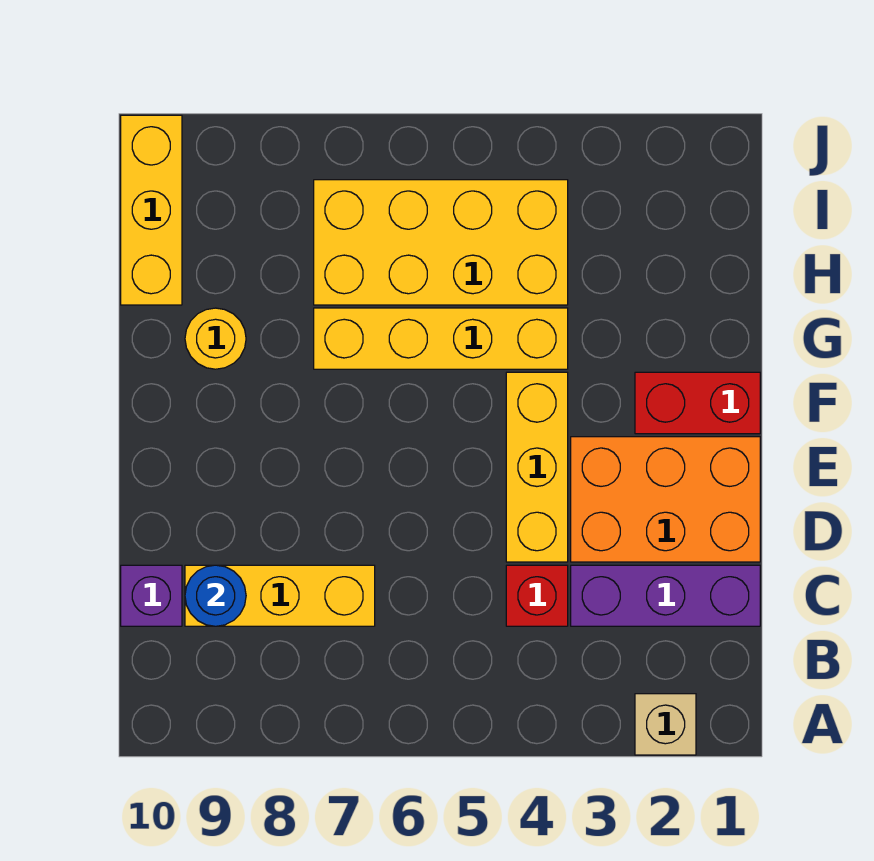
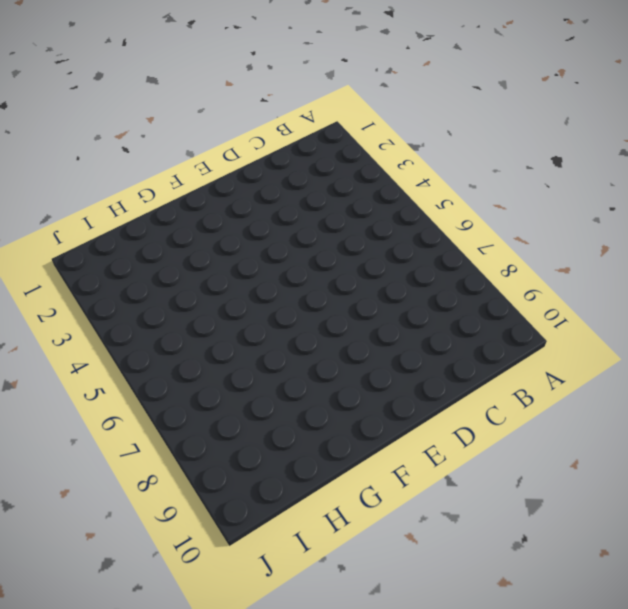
none -> tan brick A2 level 1
none -> purple brick C1:C3 level 1
none -> red brick C4 level 1

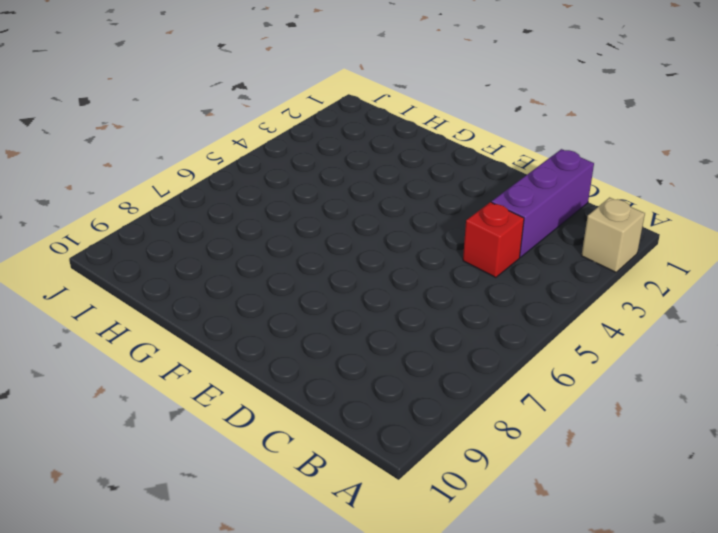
none -> yellow brick C7:C9 level 1
none -> purple brick C10 level 1
none -> orange brick D1:E3 level 1

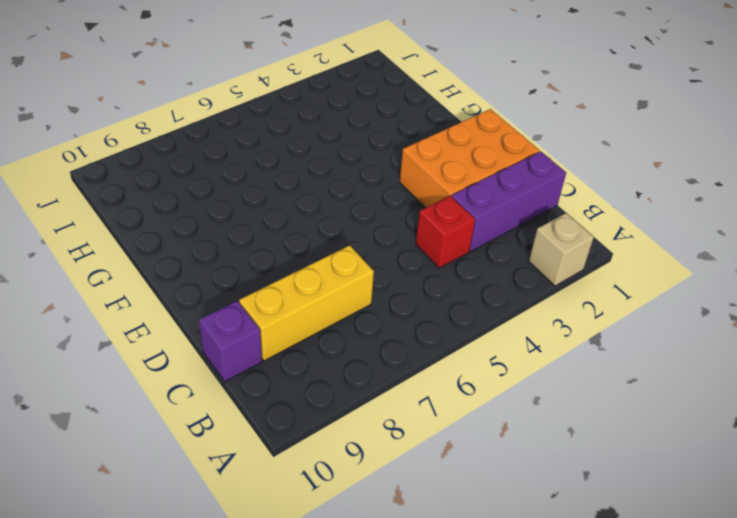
none -> yellow brick D4:F4 level 1
none -> red brick F1:F2 level 1
none -> yellow brick G4:G7 level 1

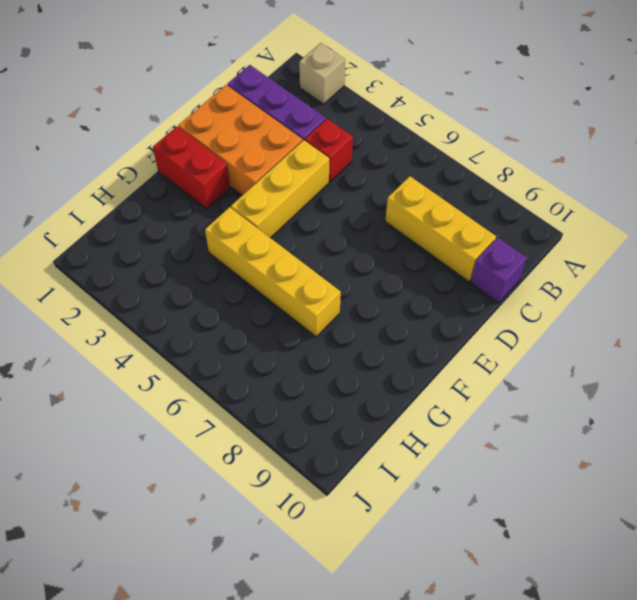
none -> yellow round brick G9 level 1
none -> yellow brick H4:I7 level 1
none -> yellow brick H10:J10 level 1

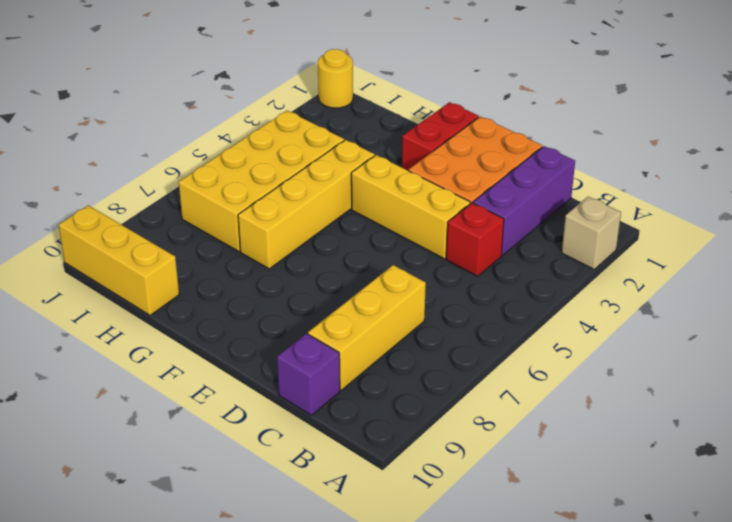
yellow round brick J1 level 1 -> yellow round brick G9 level 1
none -> blue round brick C9 level 2

